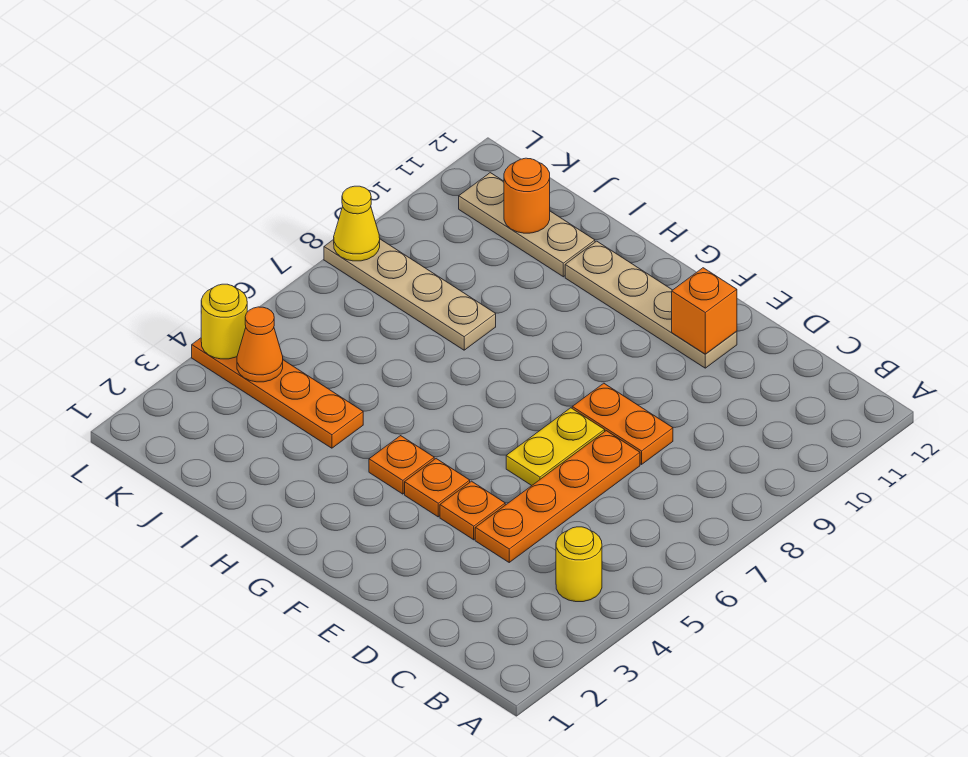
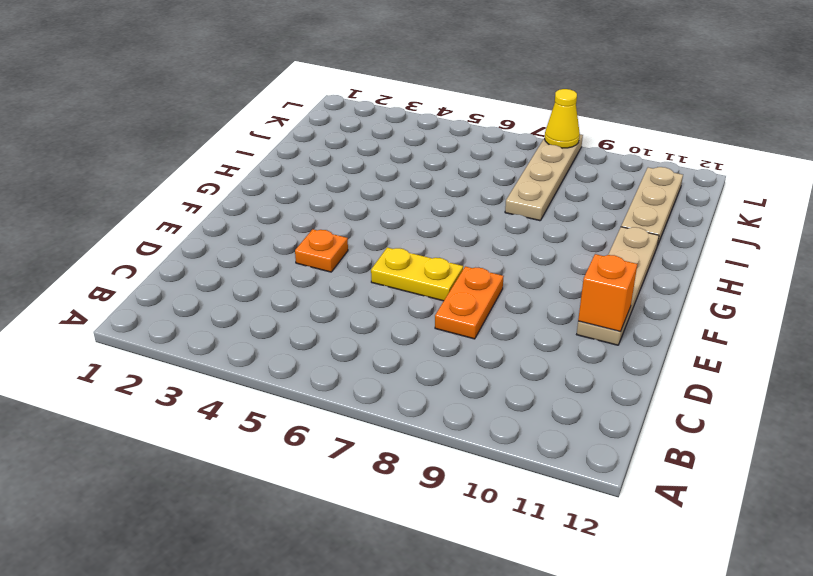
none -> yellow round brick B4 level 1
none -> orange plate D4:D7 level 1
none -> orange plate F4 level 1

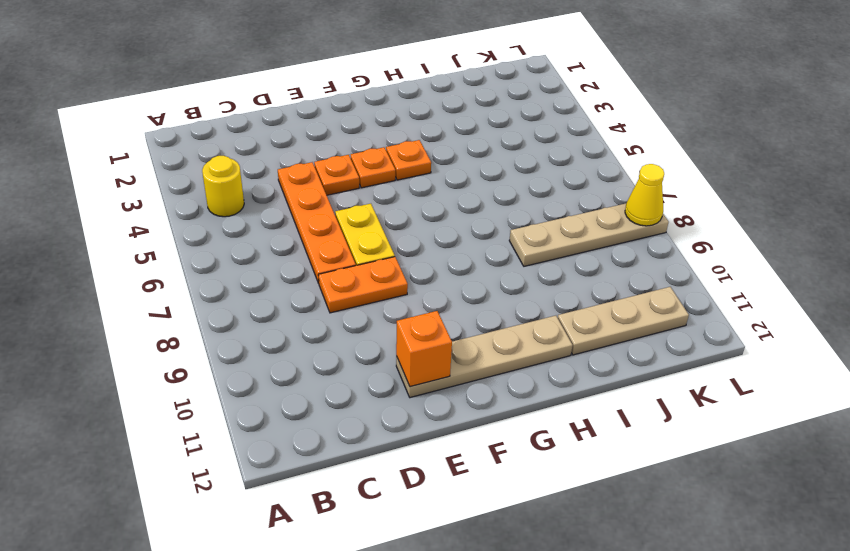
none -> orange plate I4:L4 level 1
none -> orange round brick J11 level 2
none -> orange cone K4 level 2

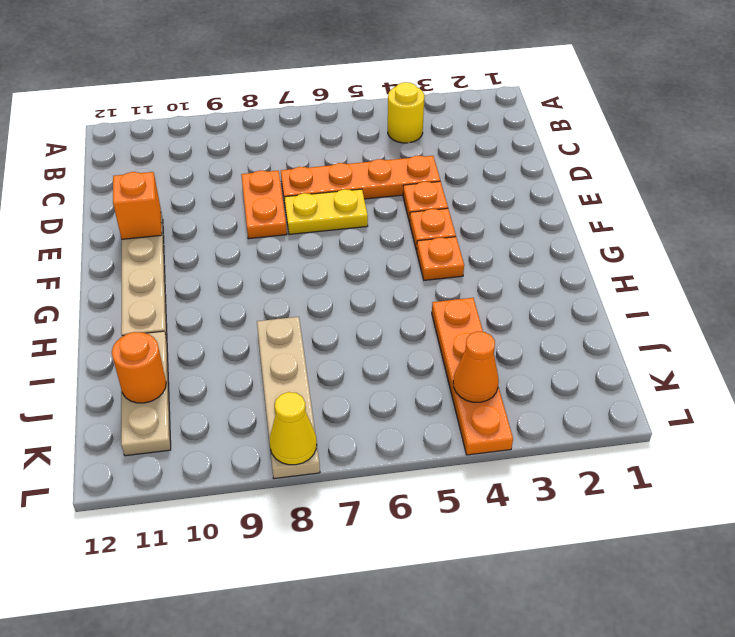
none -> yellow round brick L4 level 2

